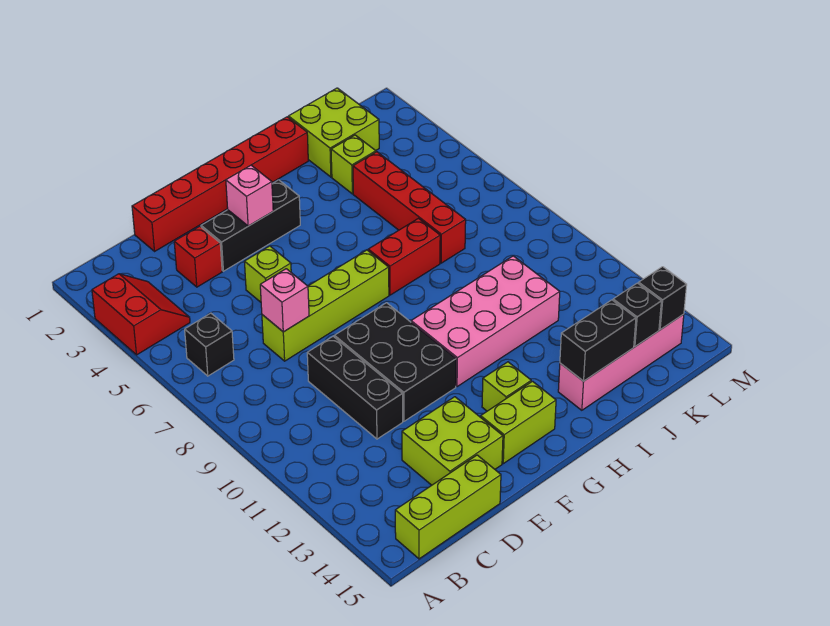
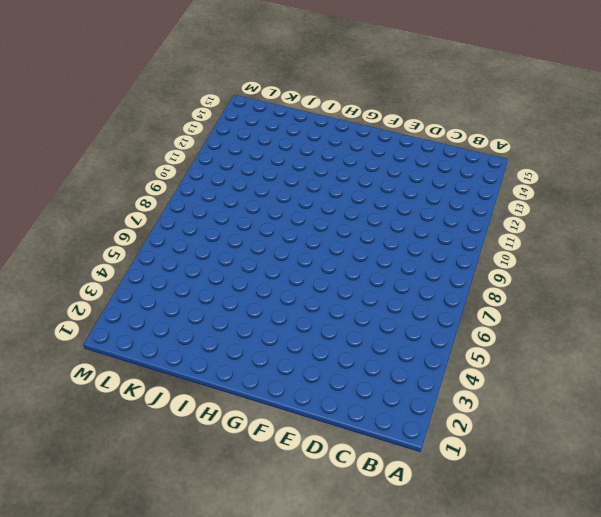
none -> red slope A3:B4 level 1 top A
none -> black brick B6 level 1
none -> lime brick B15:D15 level 1

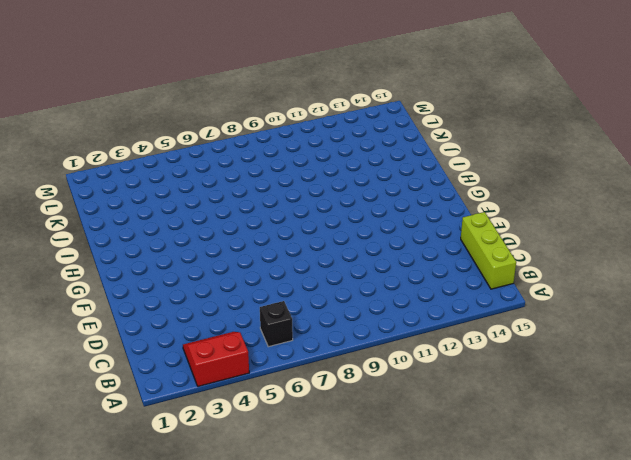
none -> red brick D1:I1 level 1
none -> red brick D3 level 1
none -> lime brick D7:G7 level 1

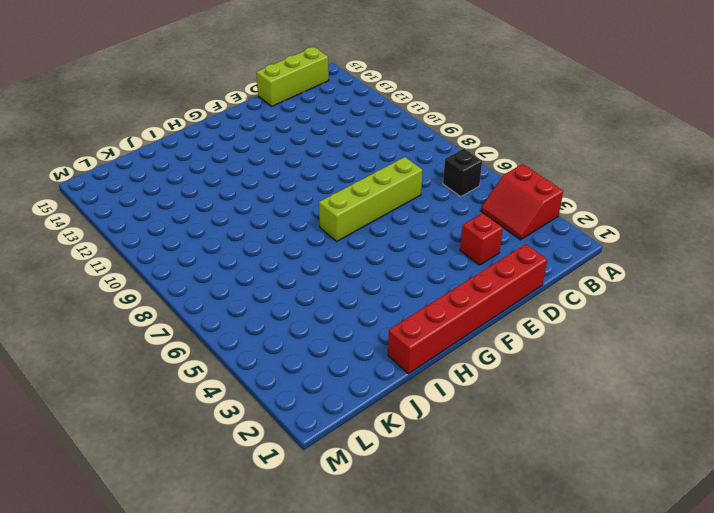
none -> black brick D9:D11 level 1
none -> lime brick D13:E14 level 1
none -> black brick E3:G3 level 1

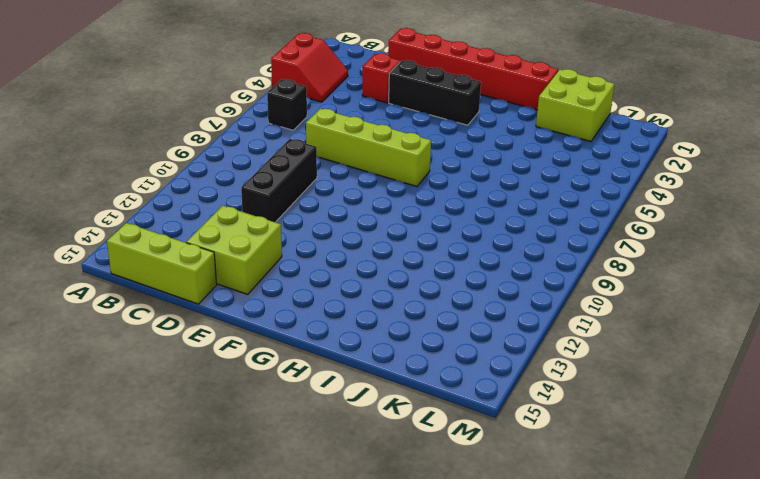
none -> lime brick E5 level 1
none -> black brick E9:F11 level 1
none -> lime brick F14:G14 level 1

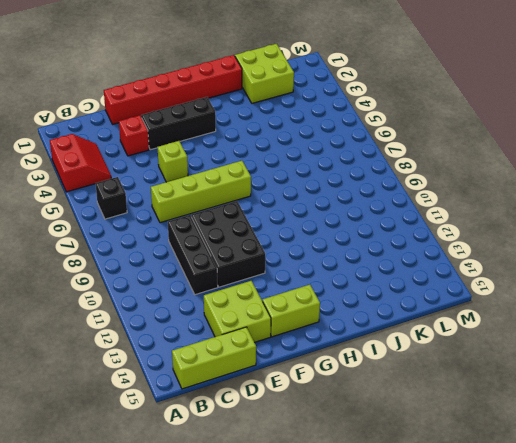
none -> pink brick G10:J11 level 1
none -> lime brick G13 level 1
none -> red brick H7:I7 level 1

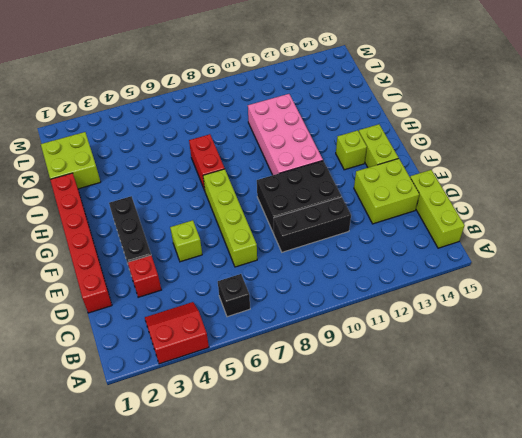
none -> pink brick I14:L14 level 1
none -> lime brick J3 level 1
none -> red brick J4:J7 level 1

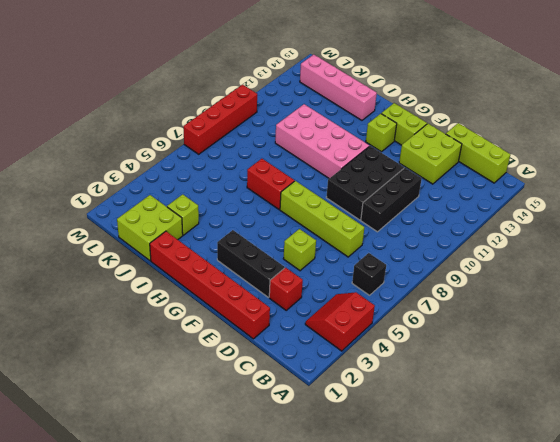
red brick M7:M10 level 1 -> red brick J4:J7 level 1
none -> pink brick D7 level 2
none -> pink brick F3 level 2
none -> black brick I14:J14 level 2

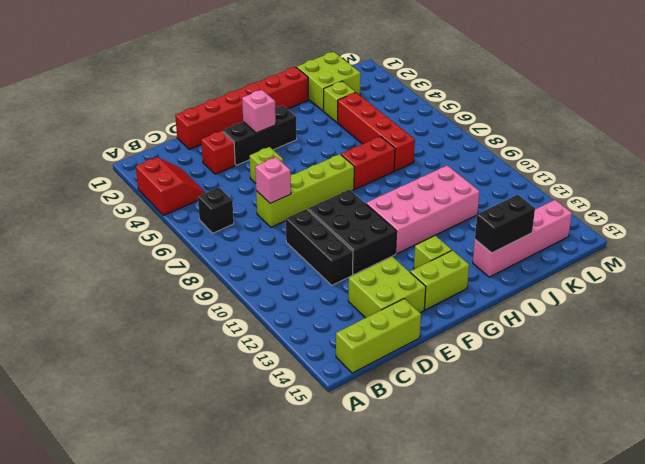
none -> black brick K14 level 2
none -> black brick L14 level 2

